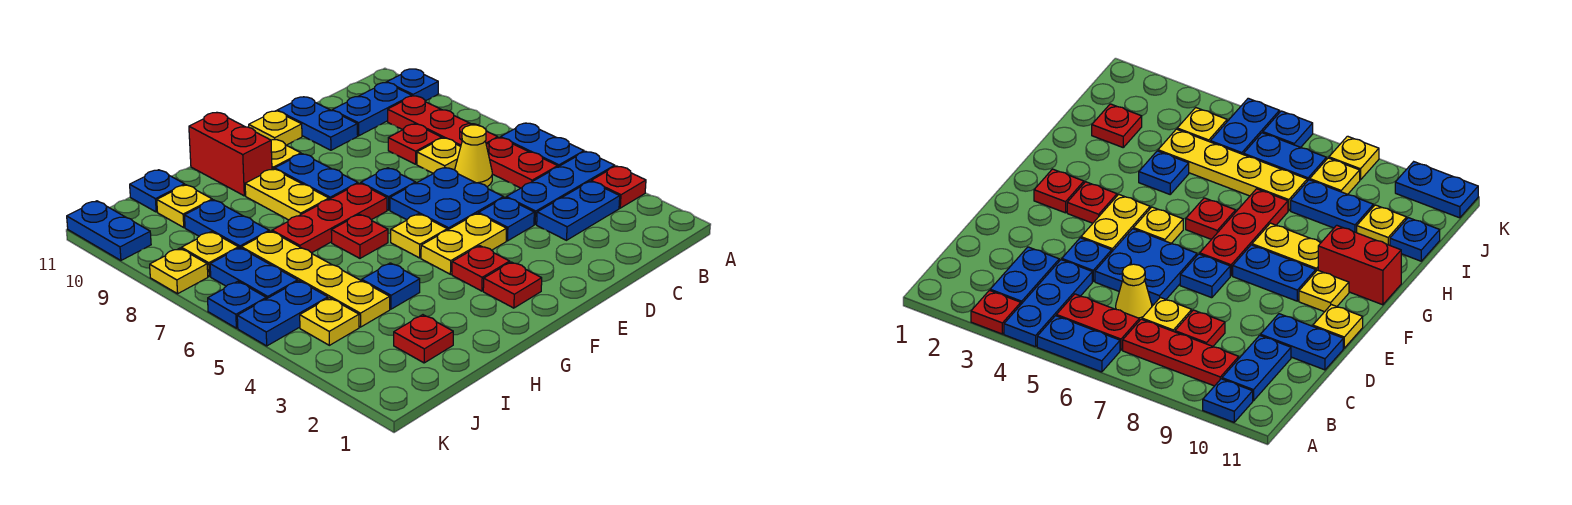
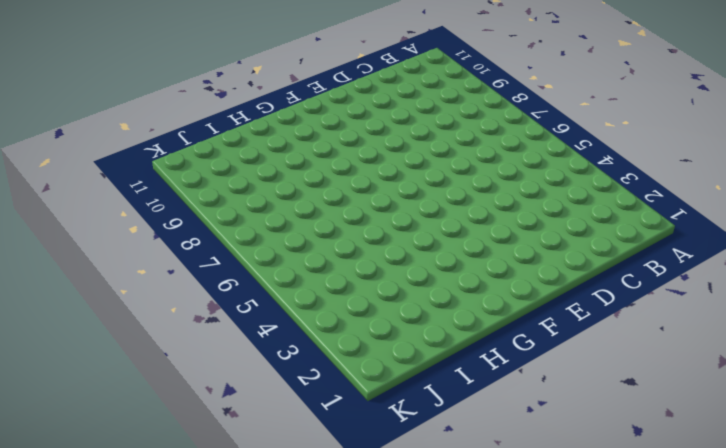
none -> red plate A3 level 1
none -> blue plate A4:C4 level 1
none -> blue plate A5:A6 level 1
none -> blue plate A10 level 1

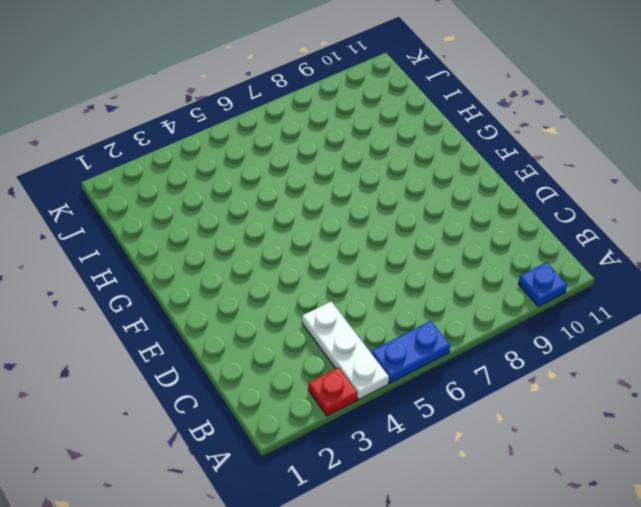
white plate A4:C4 level 1 -> blue plate A4:C4 level 1
none -> blue plate B3:C3 level 1
none -> red plate B5:B6 level 1
none -> red plate B7:B9 level 1
none -> blue plate B10:C10 level 1

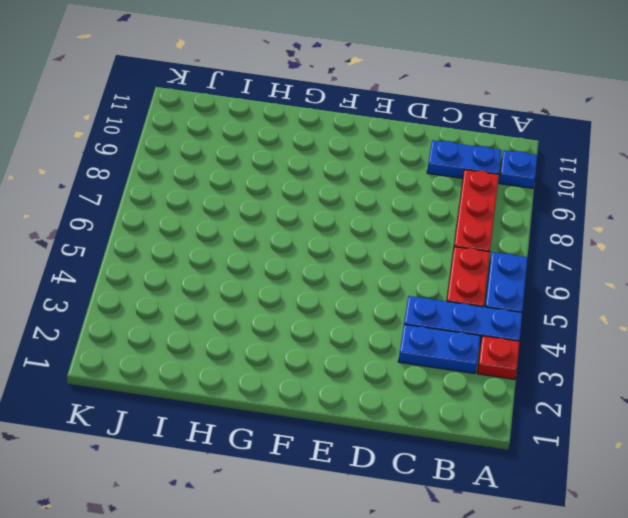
none -> yellow cone C6 level 1
none -> yellow plate C7 level 1
none -> red plate C8 level 1
none -> blue plate D4 level 1

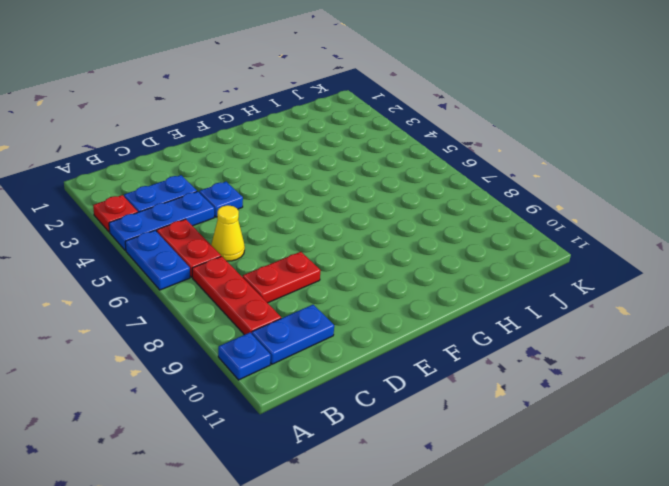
red plate C8:D8 level 1 -> red plate C8 level 1
none -> yellow plate C7 level 1
none -> blue plate D5:E6 level 1
none -> blue plate D10:D11 level 1
none -> yellow plate E4:F4 level 1

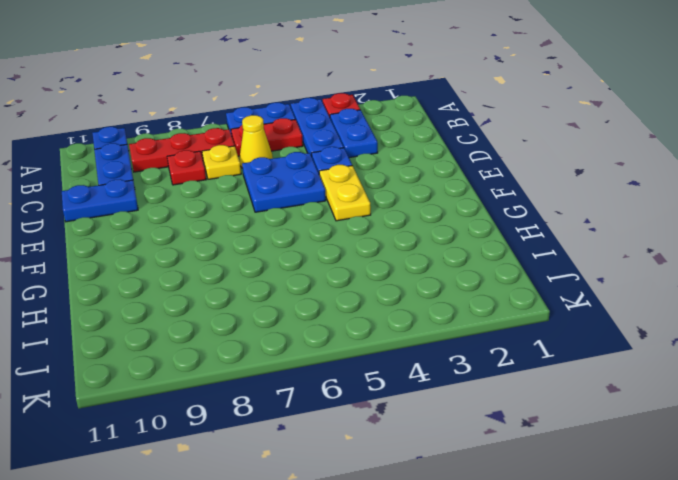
none -> blue plate E7 level 1
none -> yellow plate E11 level 1
none -> red plate F2 level 1
none -> red plate F3 level 1

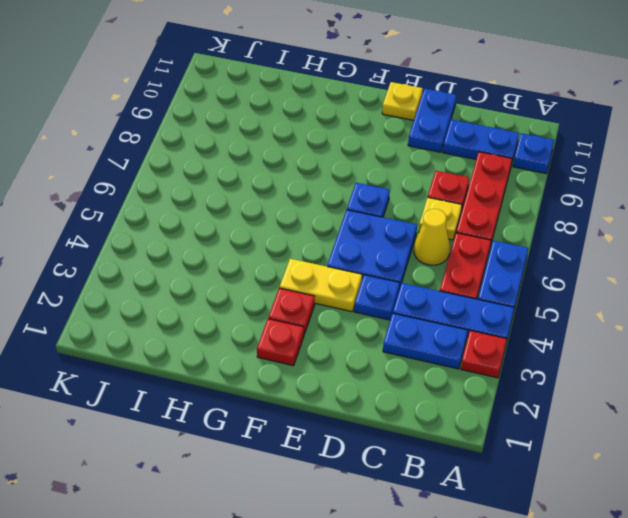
none -> yellow plate F5 level 1
none -> red plate F7:H7 level 1
none -> blue plate F8:F9 level 1
none -> yellow plate F10 level 1

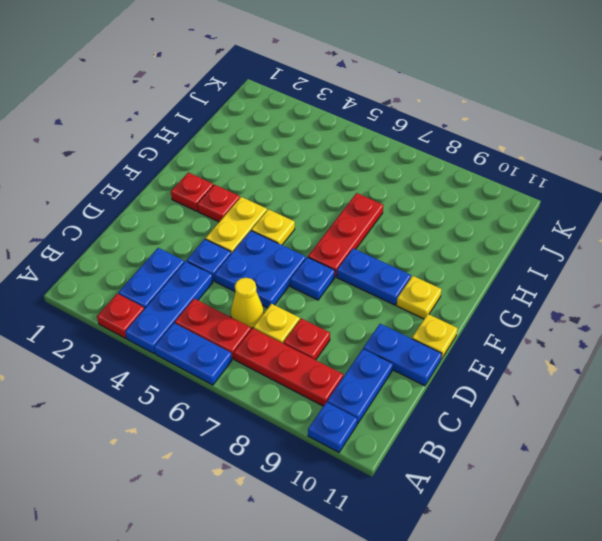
none -> red plate G6 level 1
none -> yellow plate G8:G9 level 1
none -> red brick G10:G11 level 1
none -> blue plate H4 level 1

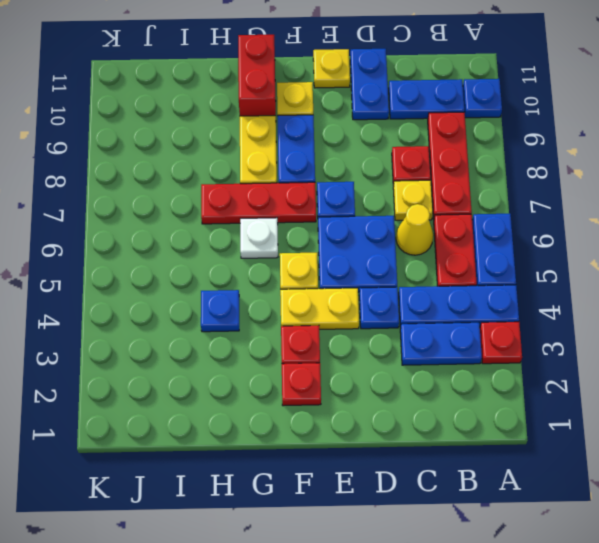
white plate G6 level 1 -> red plate G6 level 1
none -> red plate I2 level 1
none -> yellow plate I4:I7 level 1
none -> blue plate I8:I9 level 1
none -> yellow plate I10 level 1

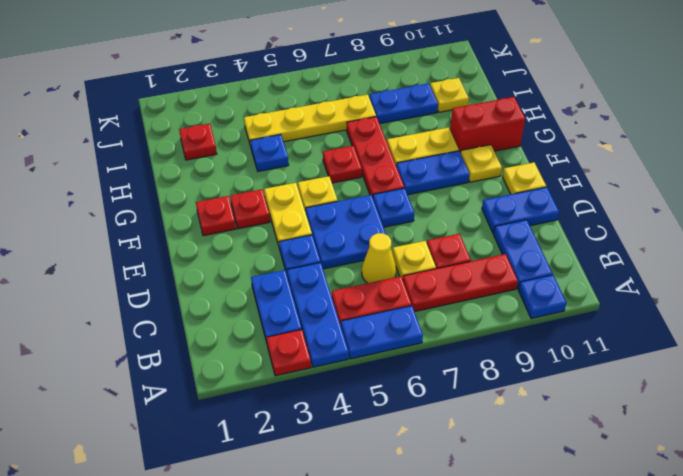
none -> blue plate I11 level 1
none -> yellow plate J4 level 1
none -> blue plate J5:K5 level 1
none -> blue plate J6:J7 level 1

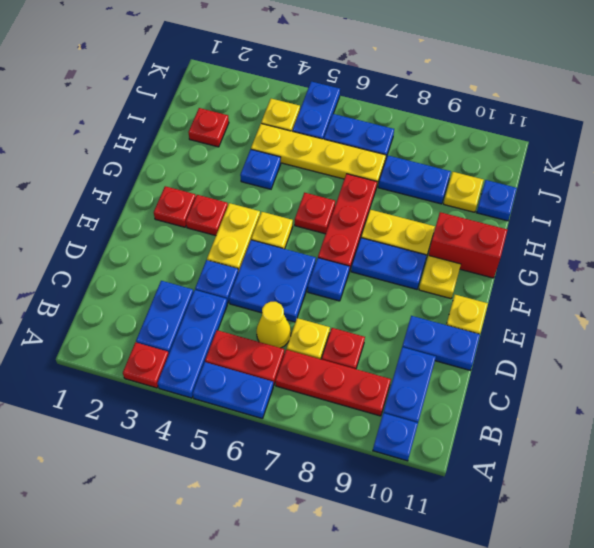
none -> yellow plate J8 level 1
none -> blue plate K6 level 1
none -> yellow plate K8 level 1
none -> blue plate K10:K11 level 1

